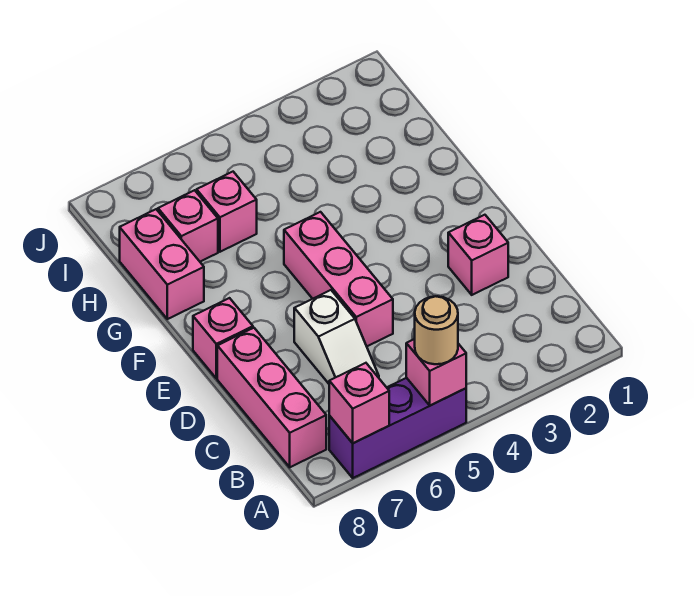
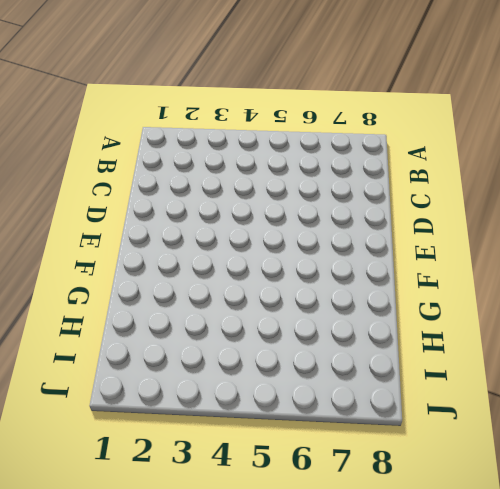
none -> purple brick A5:A7 level 1
none -> pink brick B8:D8 level 1
none -> white slope C6:D6 level 1 top D

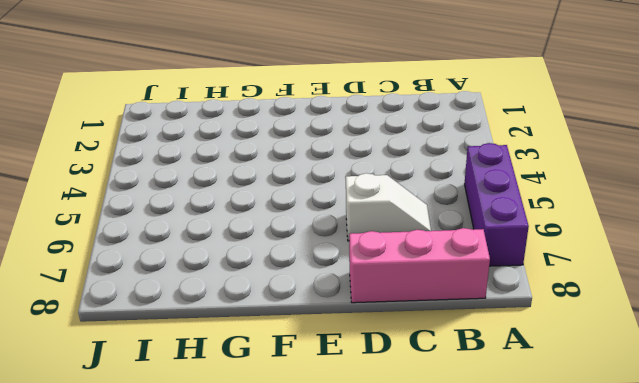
none -> pink brick D2 level 1
none -> pink brick D5:F5 level 1
none -> pink brick E8 level 1

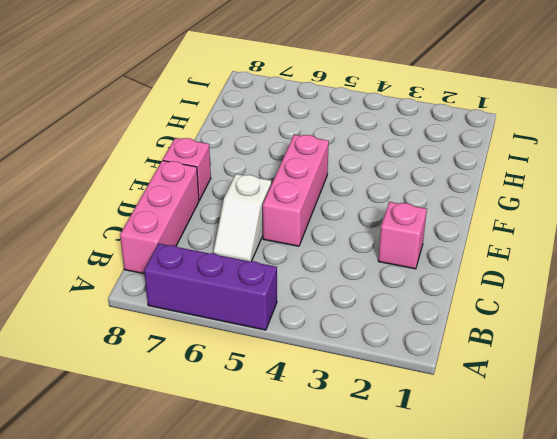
none -> pink brick G8:H8 level 1
none -> pink brick H6 level 1
none -> pink brick H7 level 1

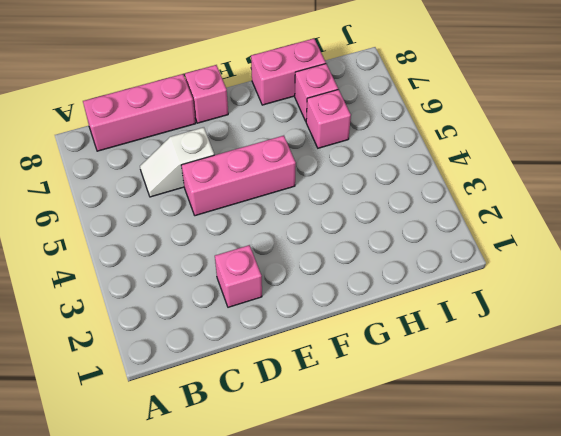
none -> purple brick A5:A7 level 1
none -> pink brick A5 level 2
none -> pink brick A7 level 2

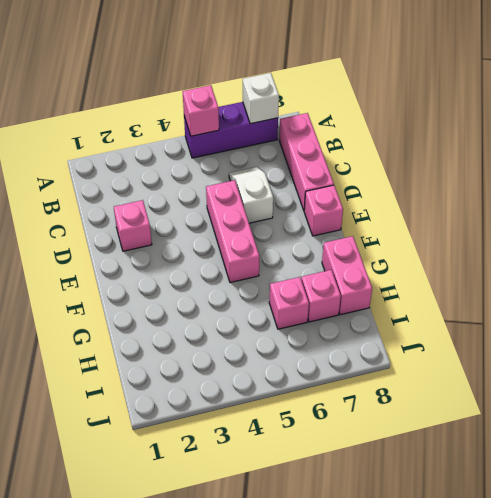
white brick A7 level 2 -> pink brick A7 level 2
none -> tan round brick A5 level 3

